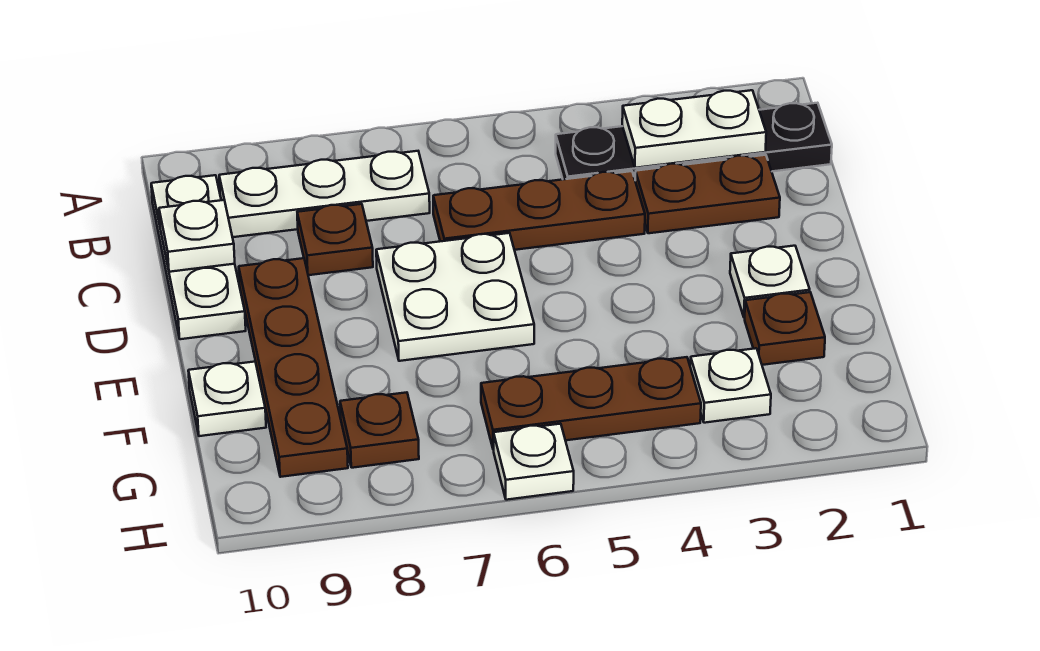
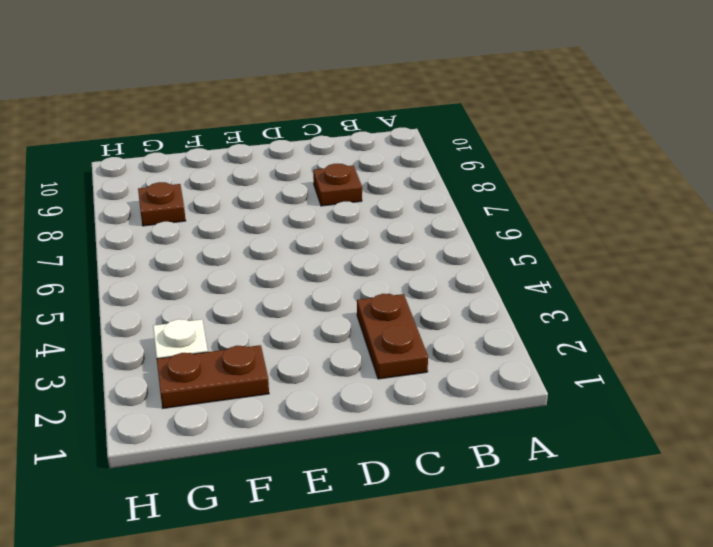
brown plate F2:G2 level 1 -> brown plate F2 level 1
none -> black plate B1:B4 level 1
none -> white plate B7:B9 level 1
none -> white plate B10:D10 level 1

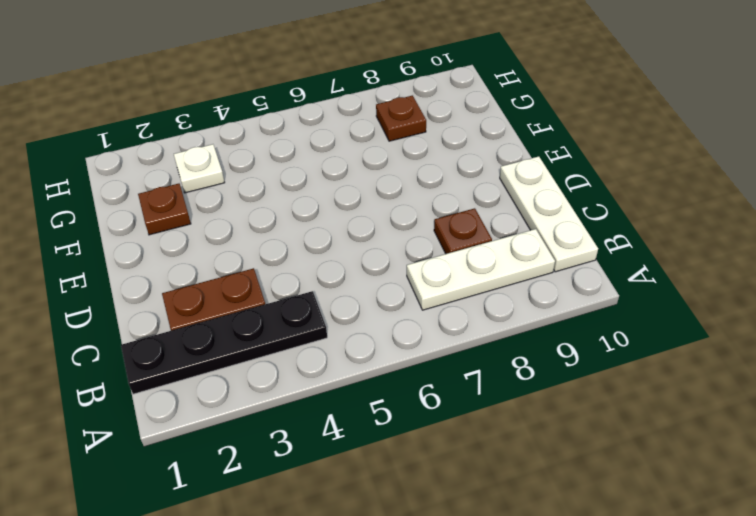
none -> brown plate C4:C6 level 1
none -> white plate D6:E7 level 1
none -> brown plate D9:G9 level 1

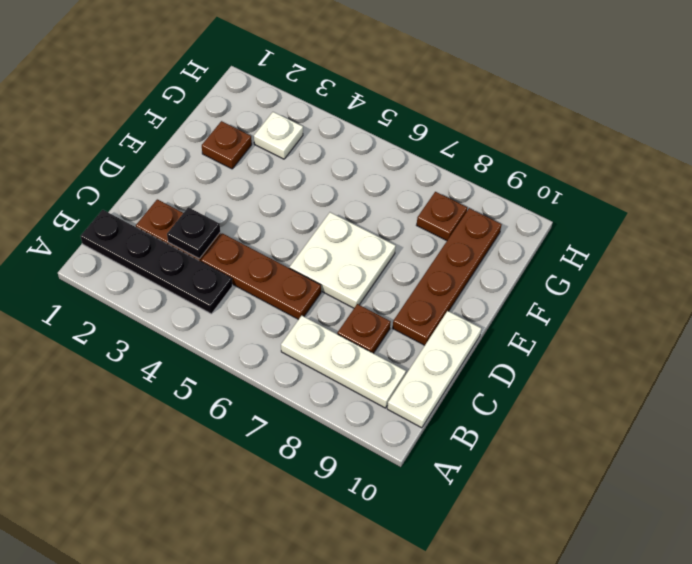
black plate C3 level 2 -> none
none -> white plate E2 level 1
none -> white plate F10 level 1
none -> brown plate G4:G6 level 1

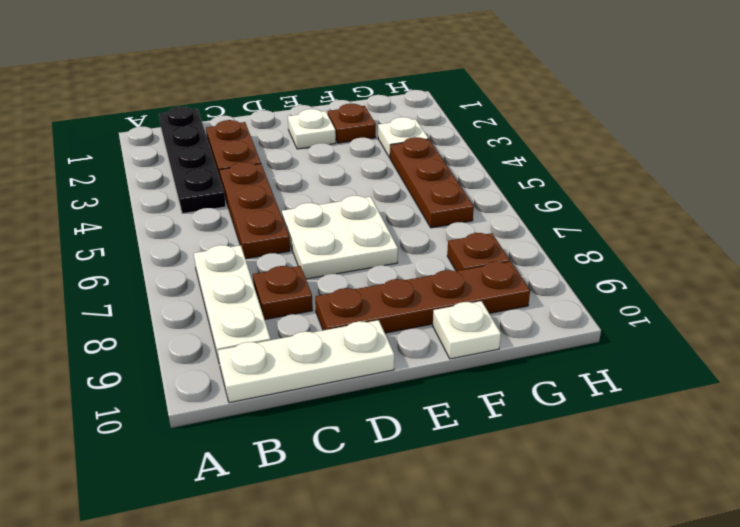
none -> white plate H6 level 1
none -> white plate B2:B3 level 2
none -> white plate C10 level 2

